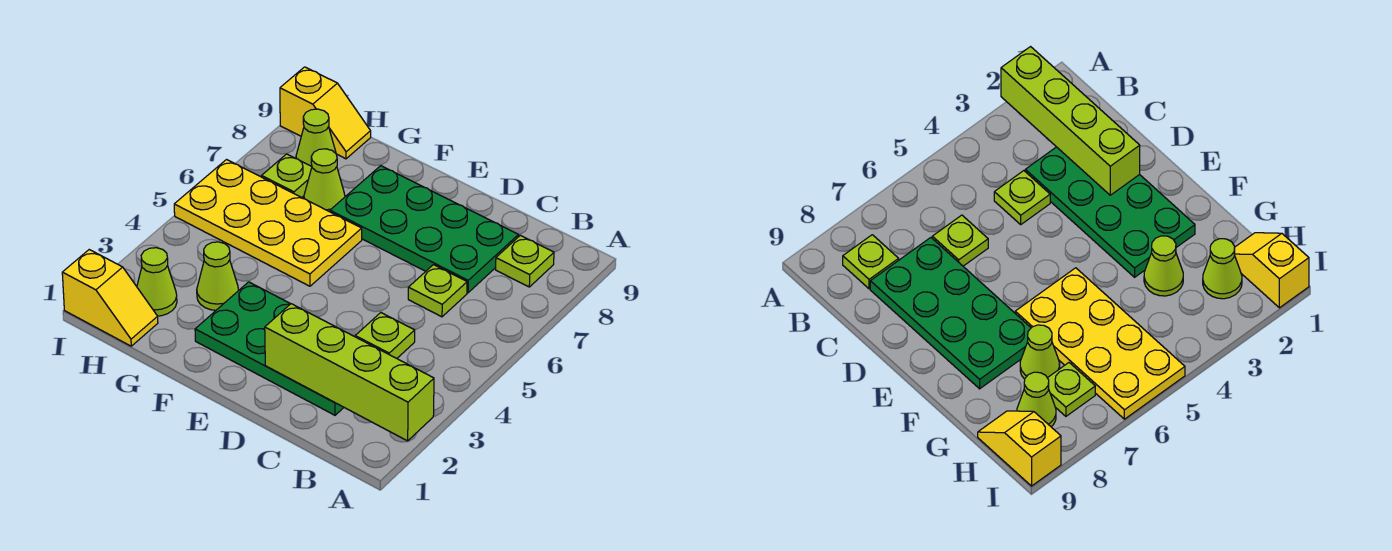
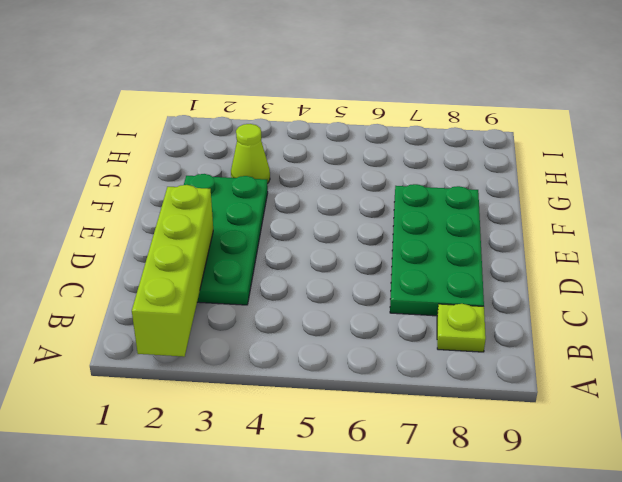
none -> lime plate C4 level 1
none -> lime plate C6 level 1
none -> yellow plate F5:I6 level 1

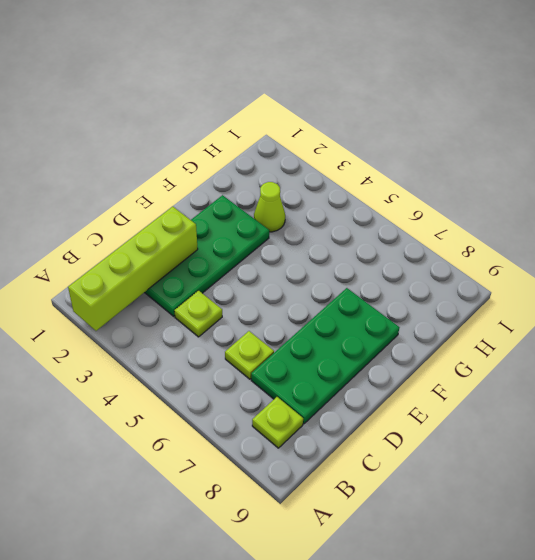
none -> yellow plate F5:I6 level 1
none -> lime cone G7 level 1
none -> yellow slope H1:I1 level 1 top I

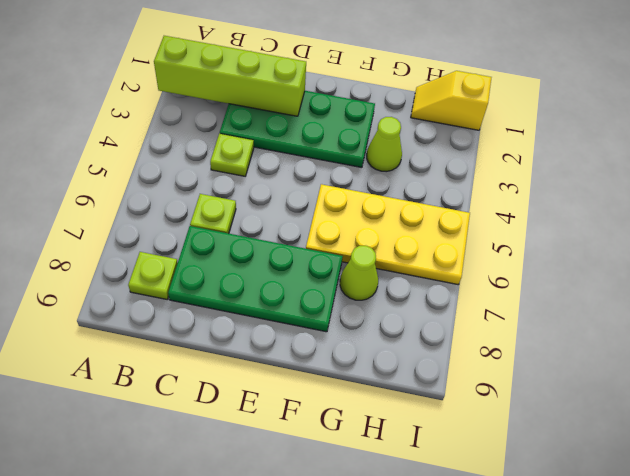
none -> lime cone H2 level 1
none -> lime plate H7 level 1
none -> lime cone H8 level 1

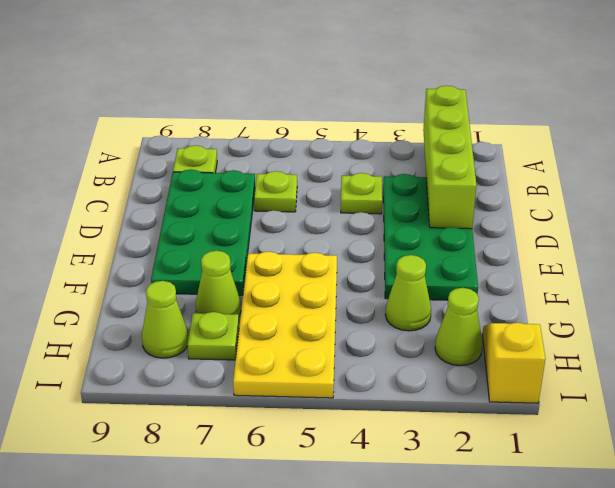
none -> yellow slope H9:I9 level 1 top I

